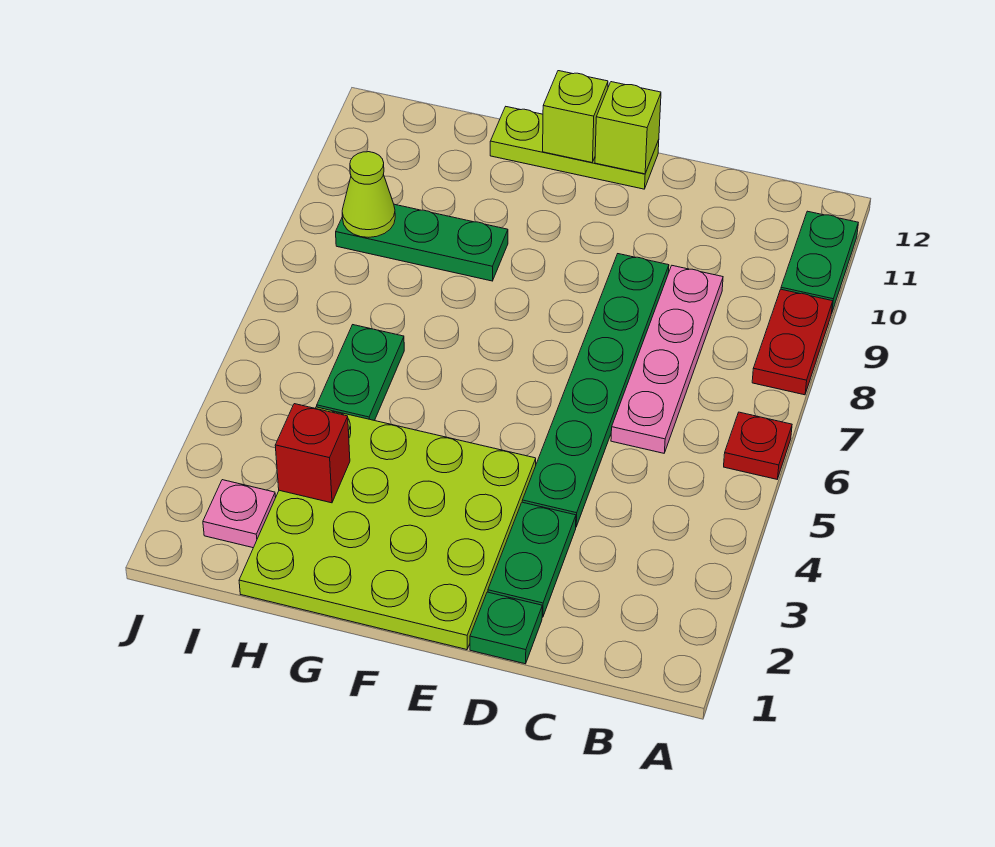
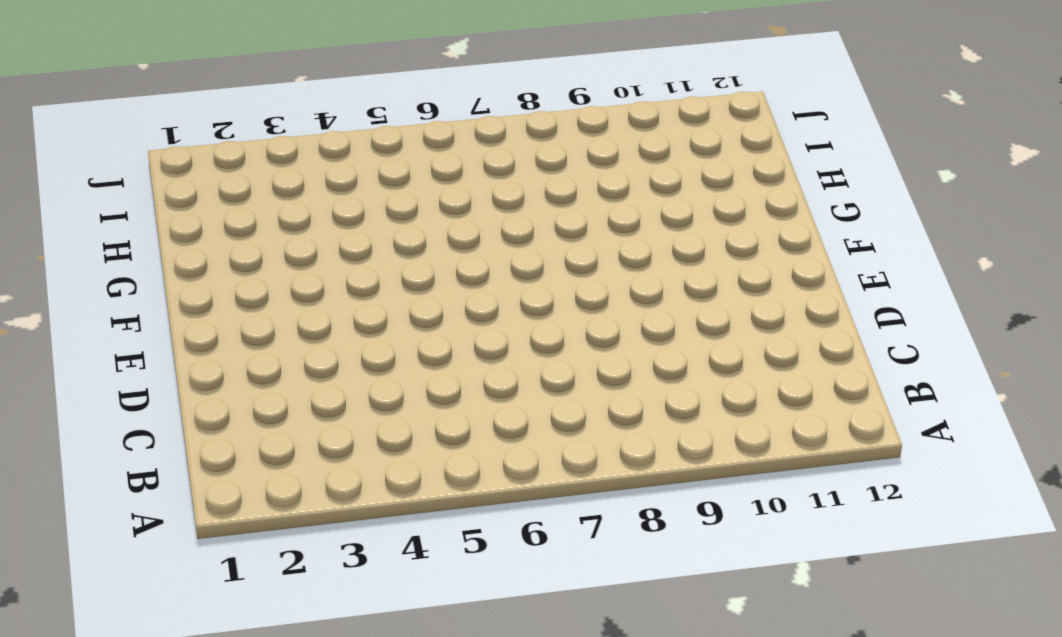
none -> red plate A6 level 1
none -> red plate A8:A9 level 1
none -> green plate A10:A11 level 1

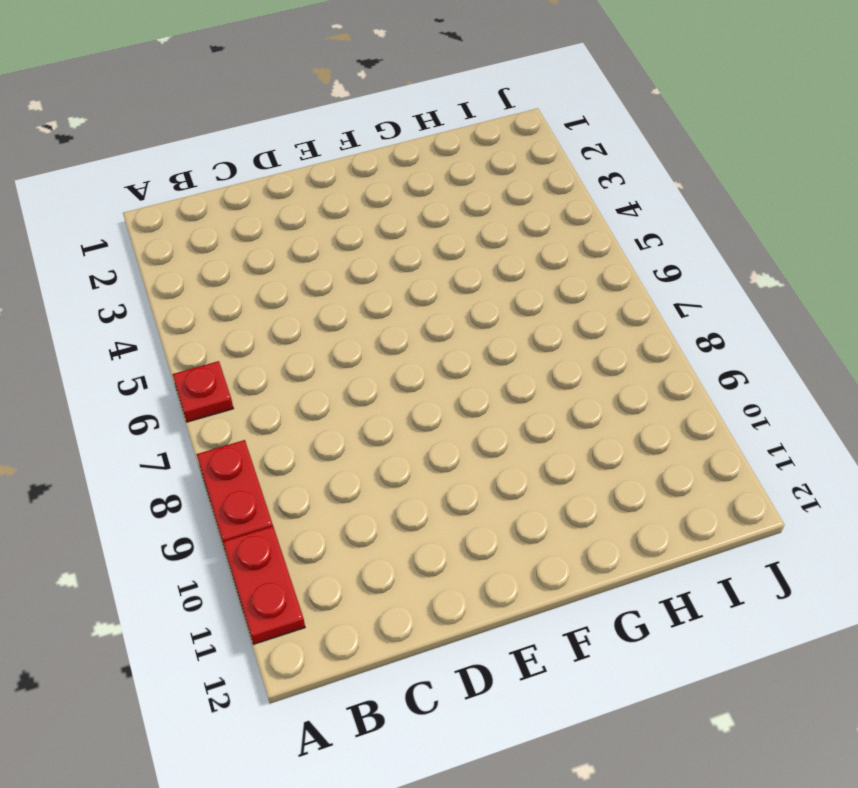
red plate A10:A11 level 1 -> green plate A10:A11 level 1
none -> pink plate C6:C9 level 1
none -> green plate D1 level 1
none -> green plate D2:D3 level 1

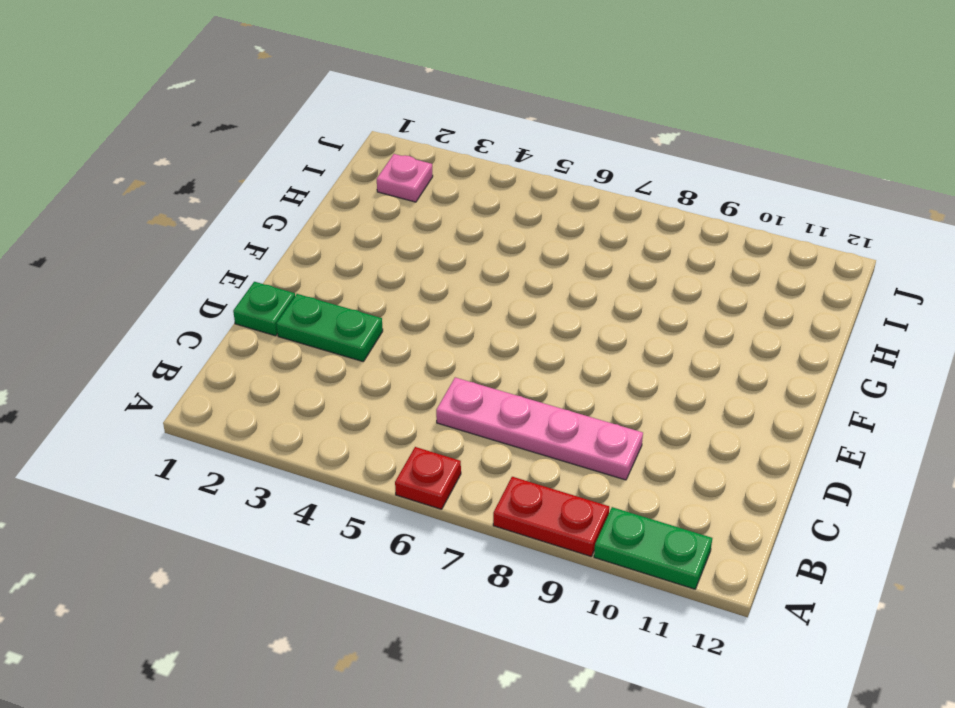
none -> green plate D4:D9 level 1
none -> lime plate E1:H4 level 1
none -> lime plate E12:G12 level 1

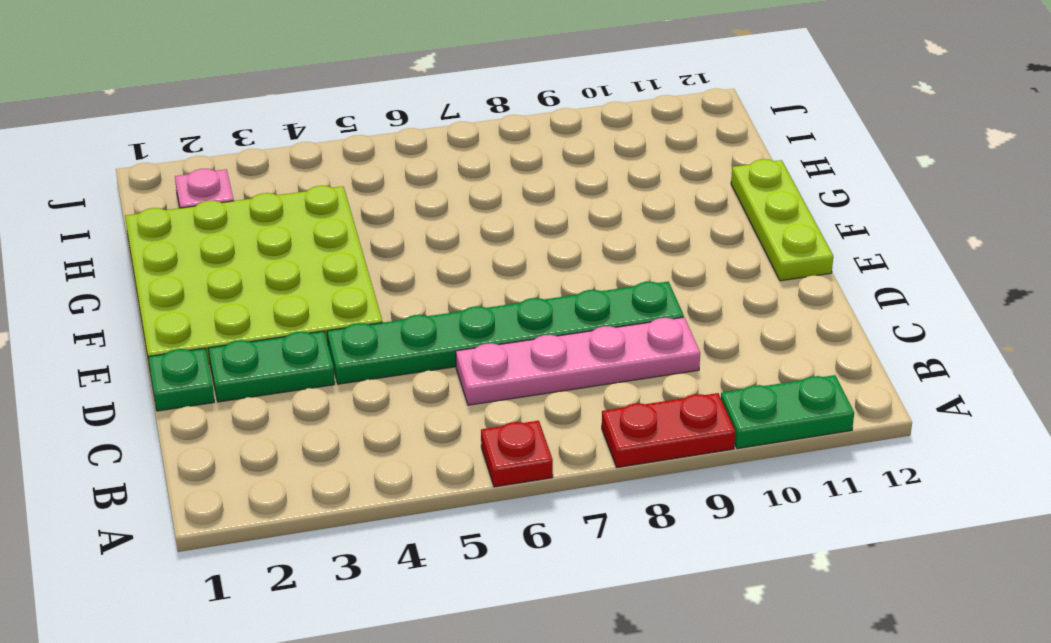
none -> green plate G9:I9 level 1
none -> green plate H5:H6 level 1
none -> lime brick E12 level 2

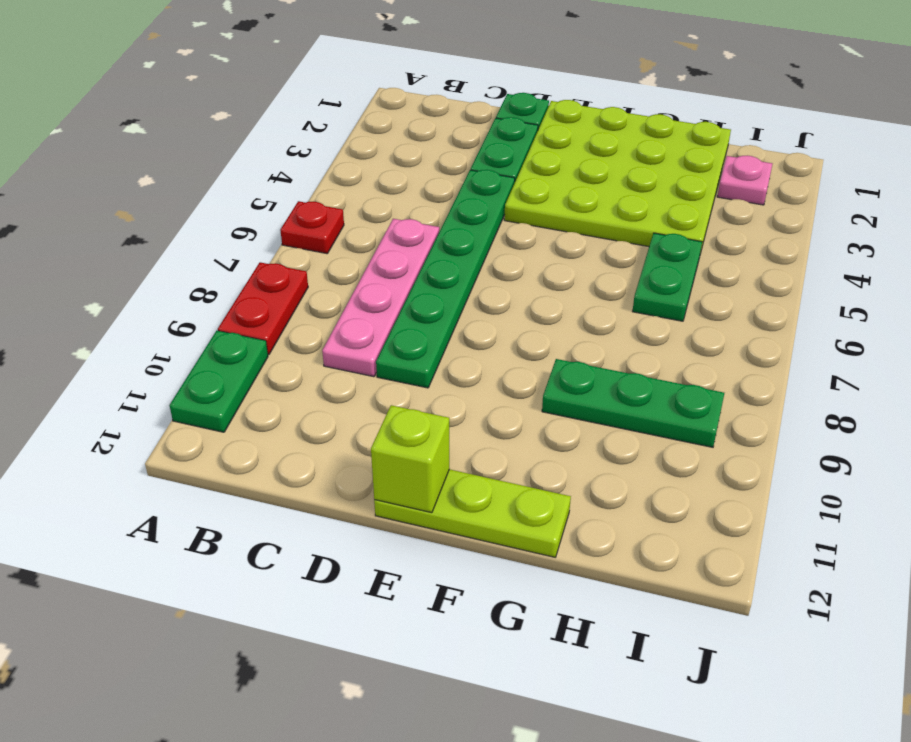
none -> lime brick F12 level 2
none -> red brick H3 level 2
none -> lime cone I9 level 2

